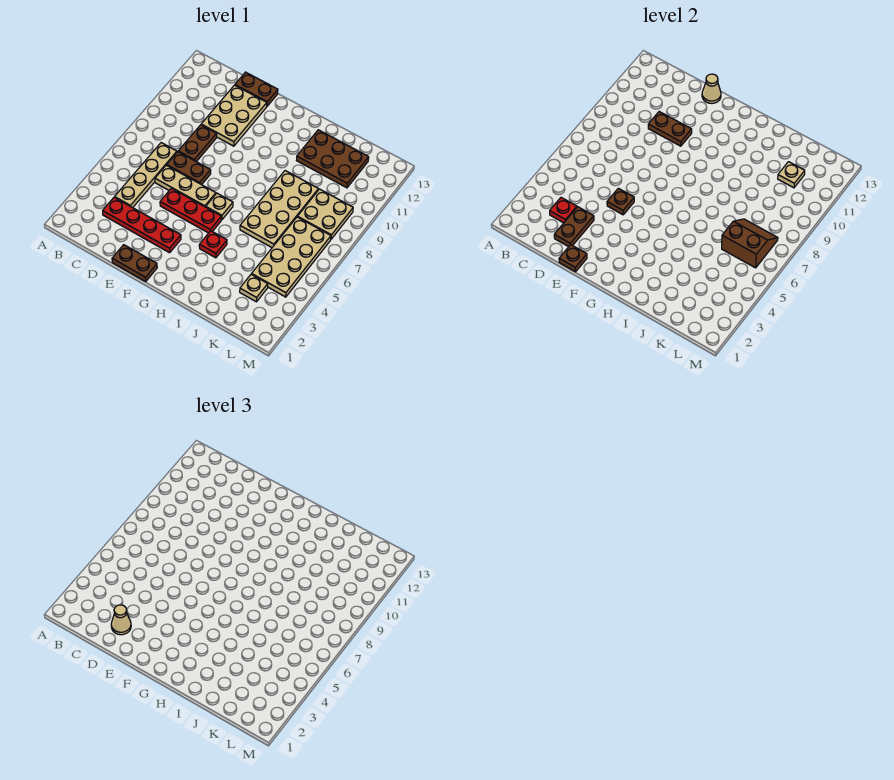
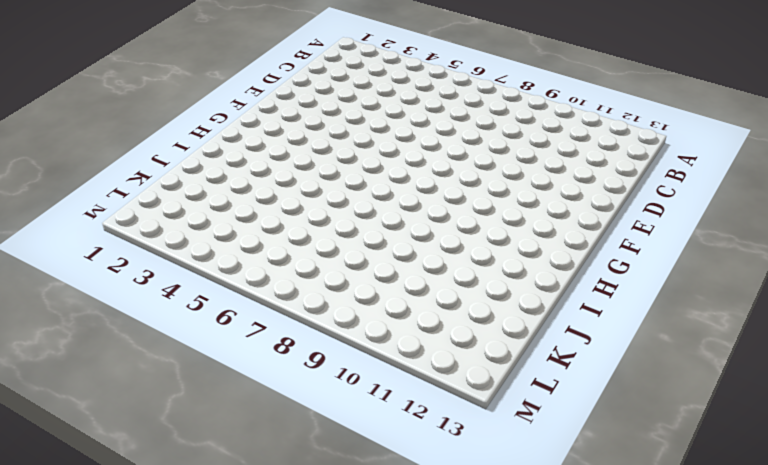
none -> red plate C3:F3 level 1
none -> tan plate C4:C7 level 1
none -> tan plate D6:F6 level 1

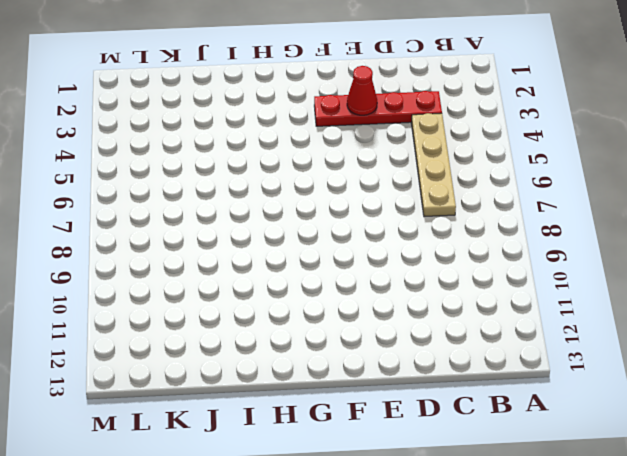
red cone E3 level 2 -> none
none -> tan plate D6:F6 level 1
none -> brown plate D7:E7 level 1
none -> brown plate D8:D9 level 1

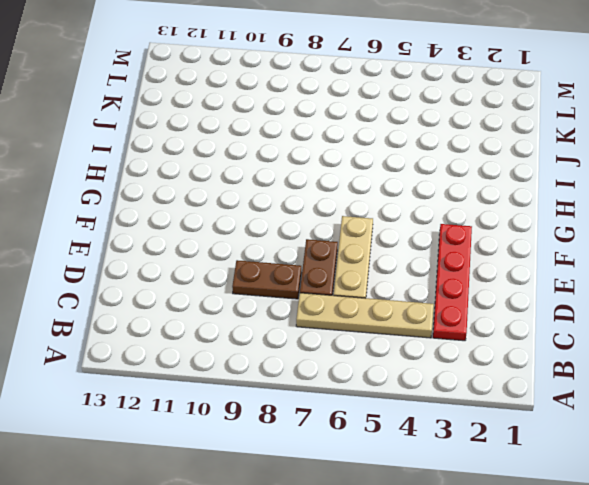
none -> tan plate D10:E12 level 1
none -> brown plate D13:E13 level 1
none -> brown plate E1:F1 level 1

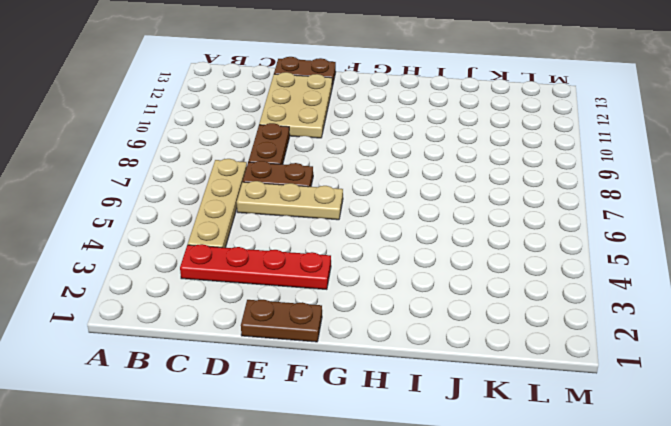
none -> red plate E5:G5 level 1
none -> tan plate G6 level 1
none -> red plate H4 level 1

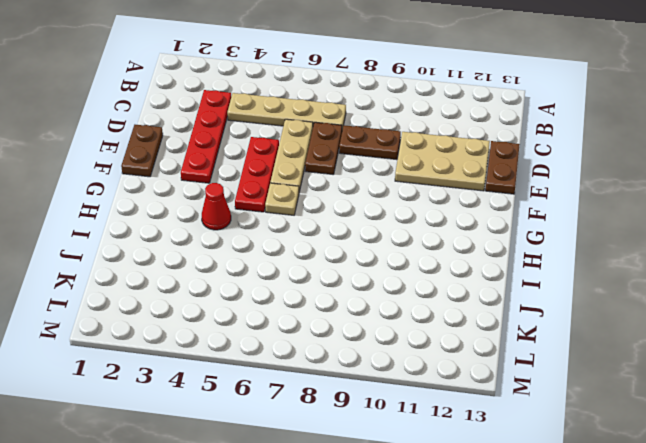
red cone H4 level 1 -> red plate H4 level 1
none -> tan plate I6:J9 level 1
none -> brown plate I11:K12 level 1
none -> tan plate K3 level 1

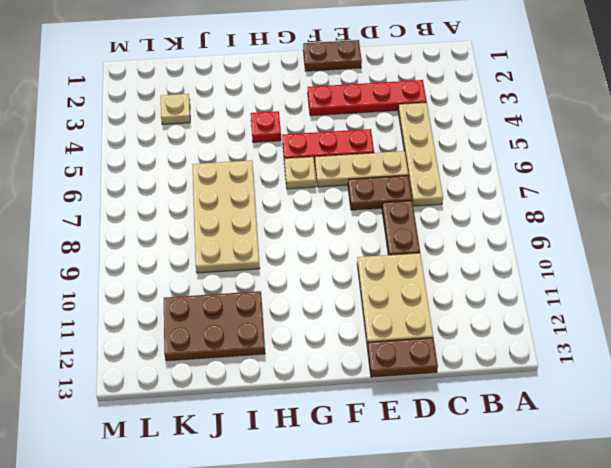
none -> tan plate K4:L7 level 1
none -> tan plate K8:L9 level 1
none -> red plate C3 level 2

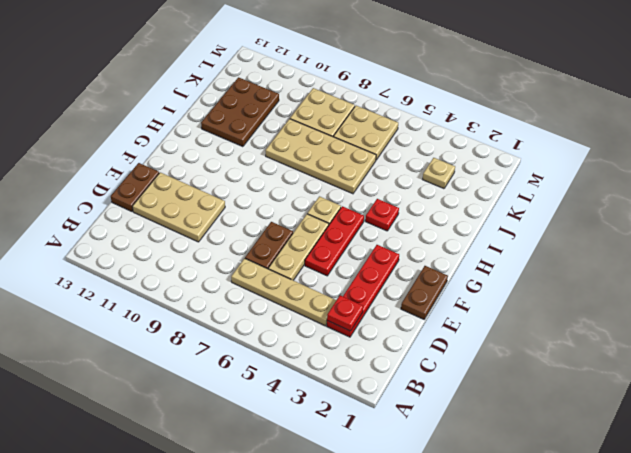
tan plate K6:L7 level 1 -> tan plate K4:L7 level 1
none -> brown plate D8:D9 level 1
none -> brown plate D2:D3 level 2
none -> brown plate D10:E10 level 2

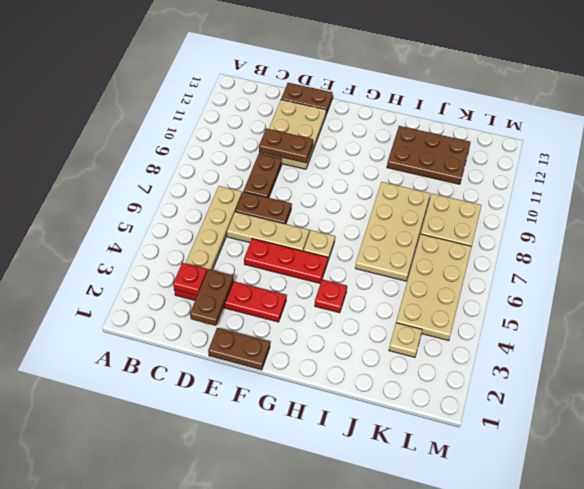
none -> brown plate E1 level 2
none -> brown plate E5 level 2
none -> tan cone E13 level 2

